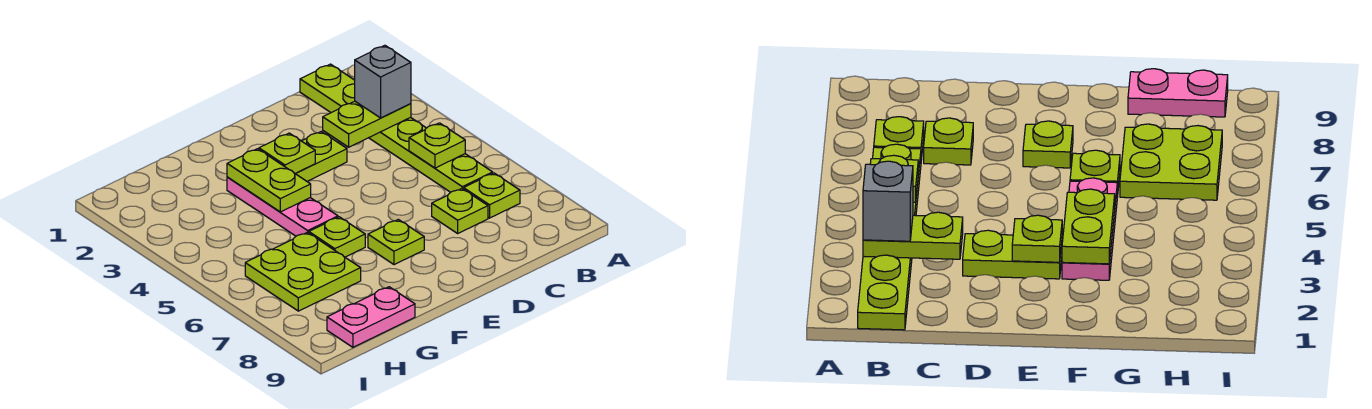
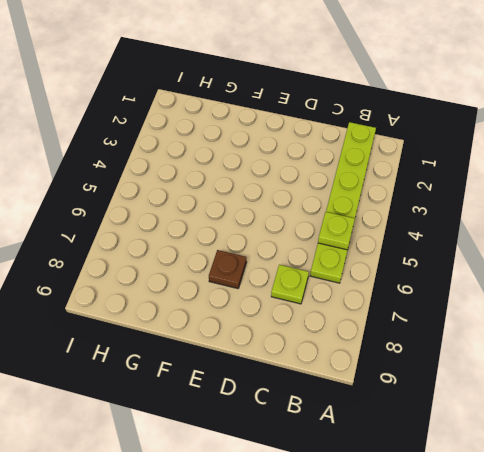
brown plate E7 level 1 -> lime plate E7 level 1
none -> lime plate B7 level 1
none -> lime plate D3:E3 level 1
none -> pink plate F3:F5 level 1

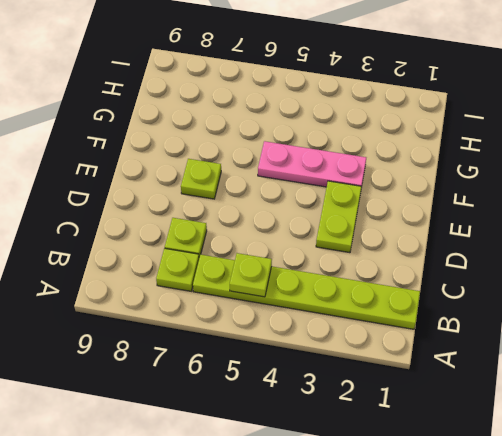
none -> lime plate F6 level 1
none -> lime plate G6:H7 level 1
none -> pink plate G9:H9 level 1

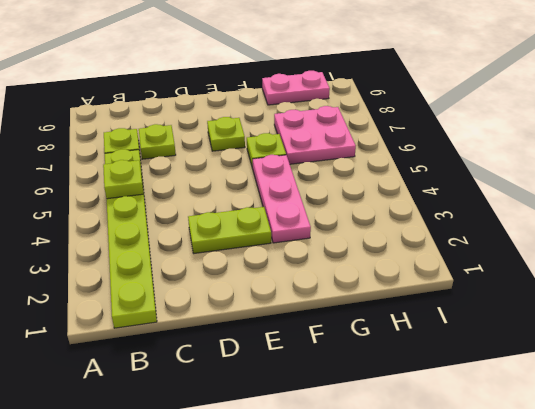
pink plate G6:H7 level 1 -> lime plate G6:H7 level 1
none -> lime plate B3:C3 level 2
none -> lime plate E3 level 2
none -> lime plate F3:F4 level 2

